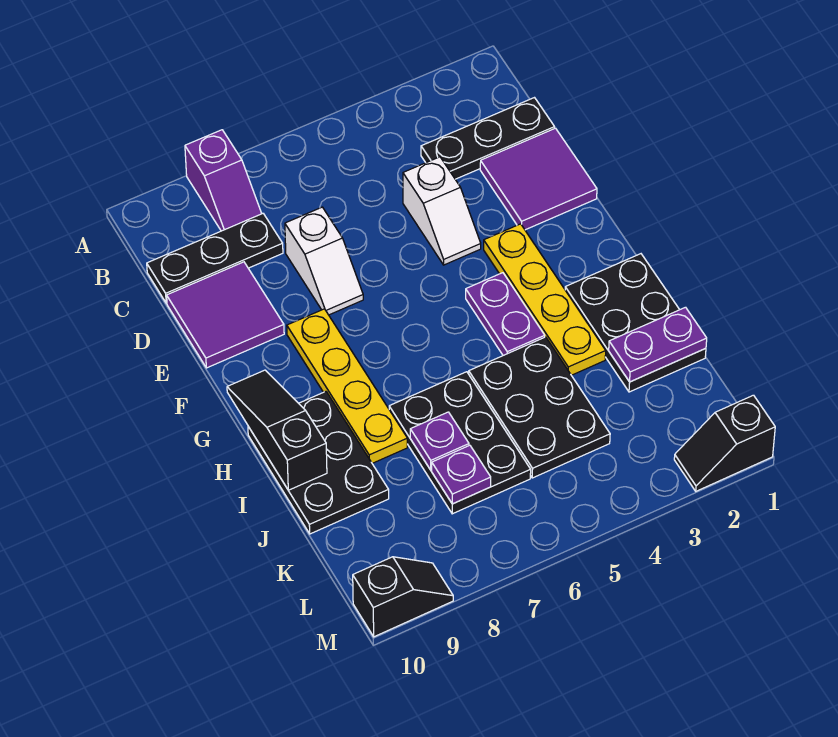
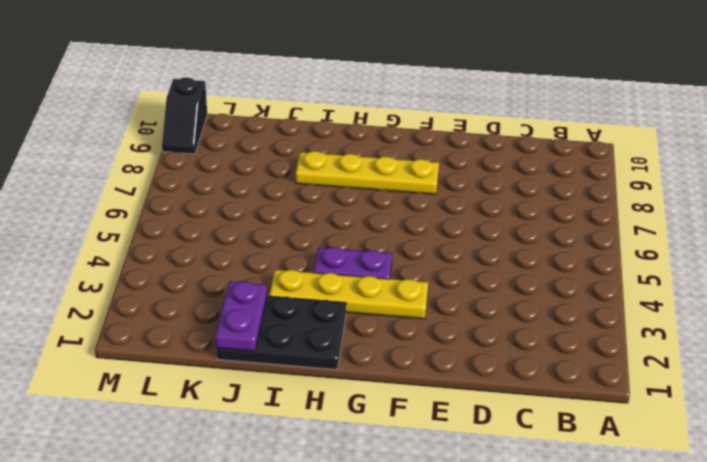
none -> purple slope A8:B8 level 1 top A
none -> black plate C1:C3 level 1
none -> black plate C8:C10 level 1

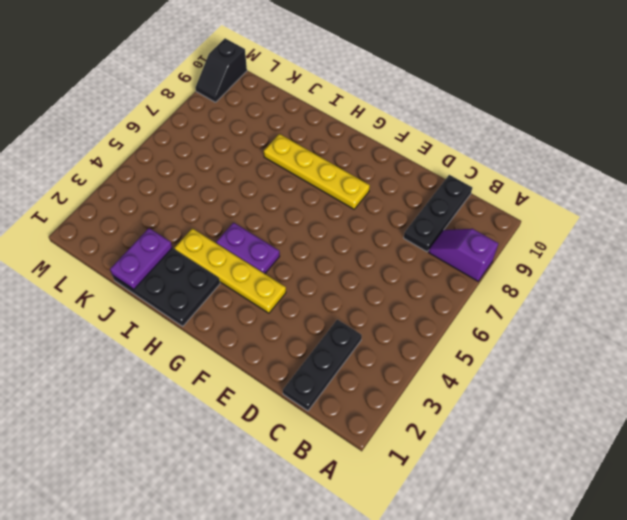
none -> purple tile D1:E2 level 1
none -> white slope D4:E4 level 1 top D
none -> white slope D7:E7 level 1 top D

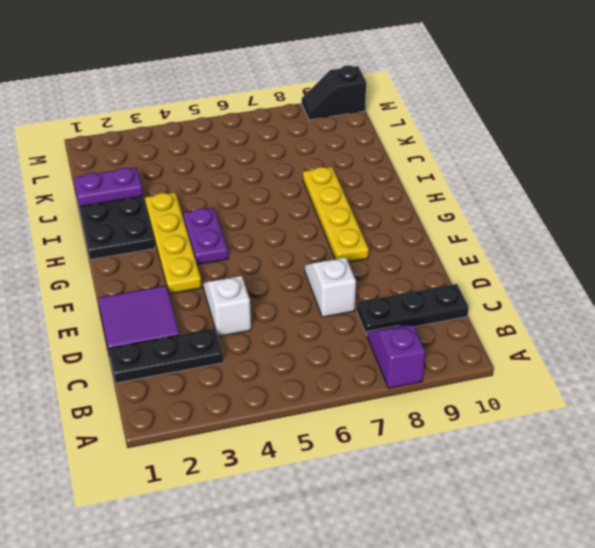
none -> purple tile D9:E10 level 1
none -> black plate H9:J10 level 1
none -> black plate I4:K5 level 1

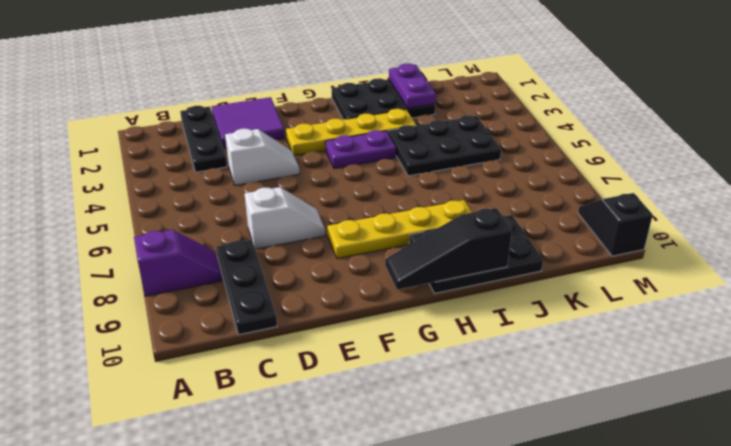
none -> purple tile D9:E10 level 1
none -> black plate I6:K7 level 1
none -> black slope M1:M2 level 1 top 1

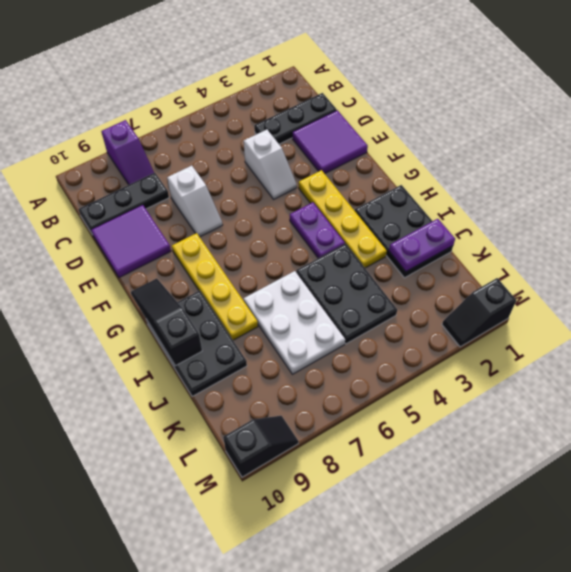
white plate I6:K7 level 1 -> black plate I6:K7 level 1
none -> purple plate J7 level 2
none -> purple plate K7 level 2

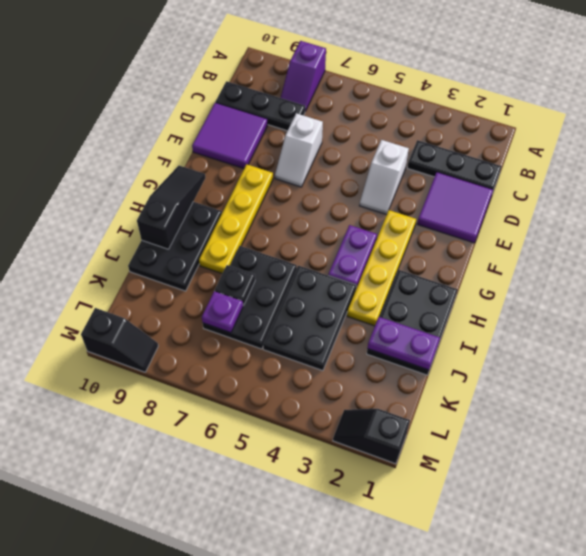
black plate J7 level 2 -> purple plate J7 level 2

